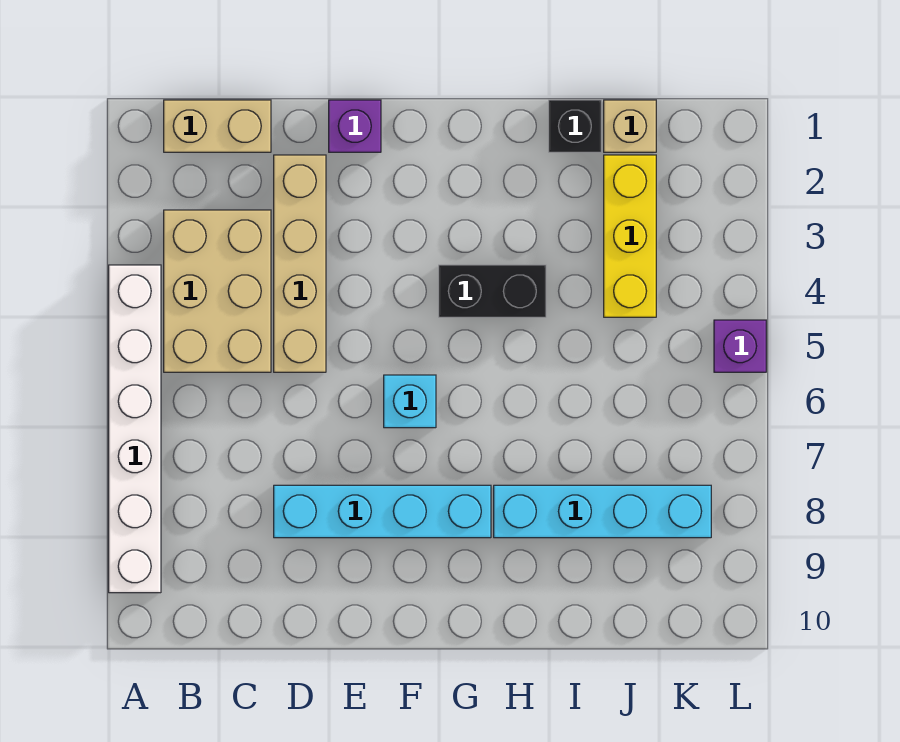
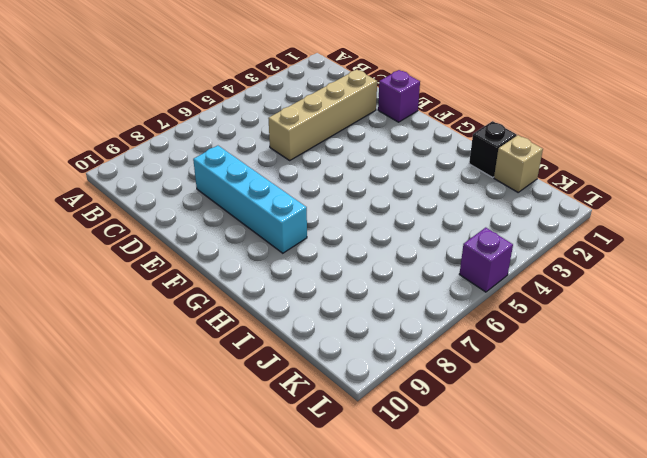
none -> white brick A4:A9 level 1
none -> tan brick B1:C1 level 1
none -> tan brick B3:C5 level 1

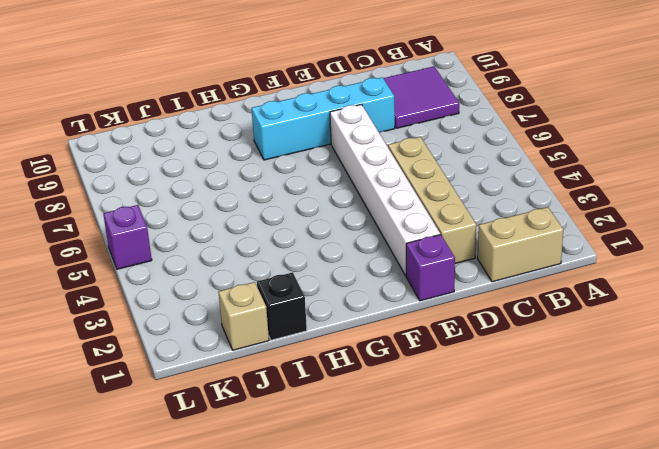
purple tile B8:C9 level 1 -> none
white brick E2:E7 level 1 -> white brick A4:A9 level 1
none -> tan brick B3:C5 level 1
none -> cyan brick F6 level 1
none -> black brick G4:H4 level 1

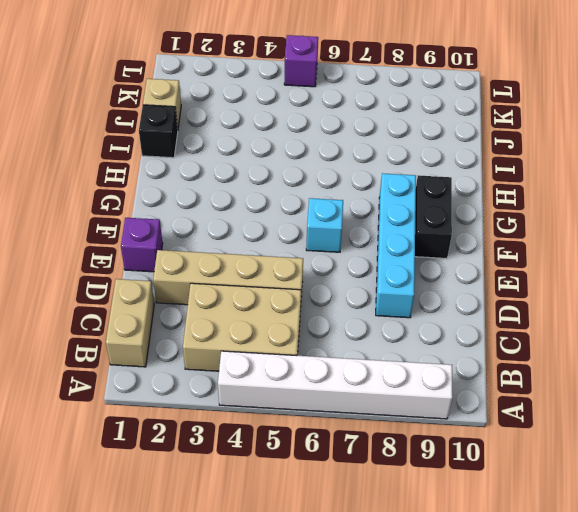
black brick F9:G9 level 1 -> black brick G4:H4 level 1
none -> cyan brick H8:K8 level 1
none -> yellow brick J2:J4 level 1

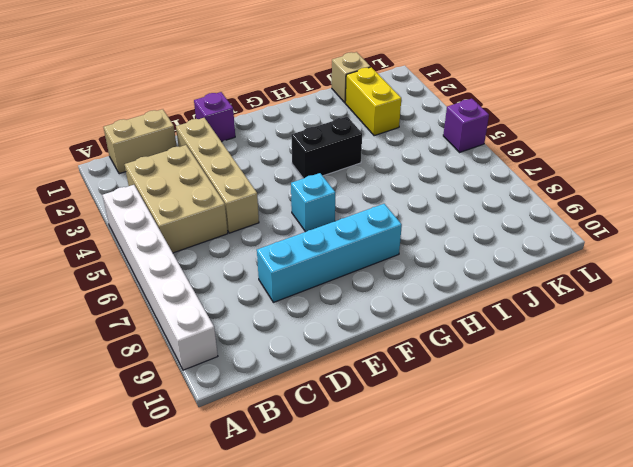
yellow brick J2:J3 level 1 -> yellow brick J2:J4 level 1
none -> cyan brick H8:K8 level 1
none -> black brick I1 level 1

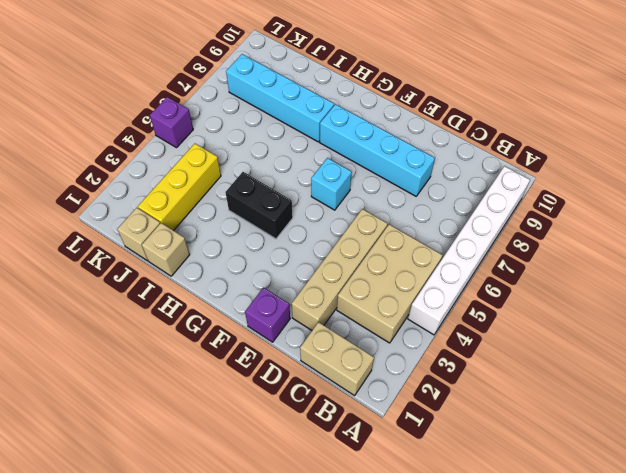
tan brick I1 level 1 -> black brick I1 level 1

